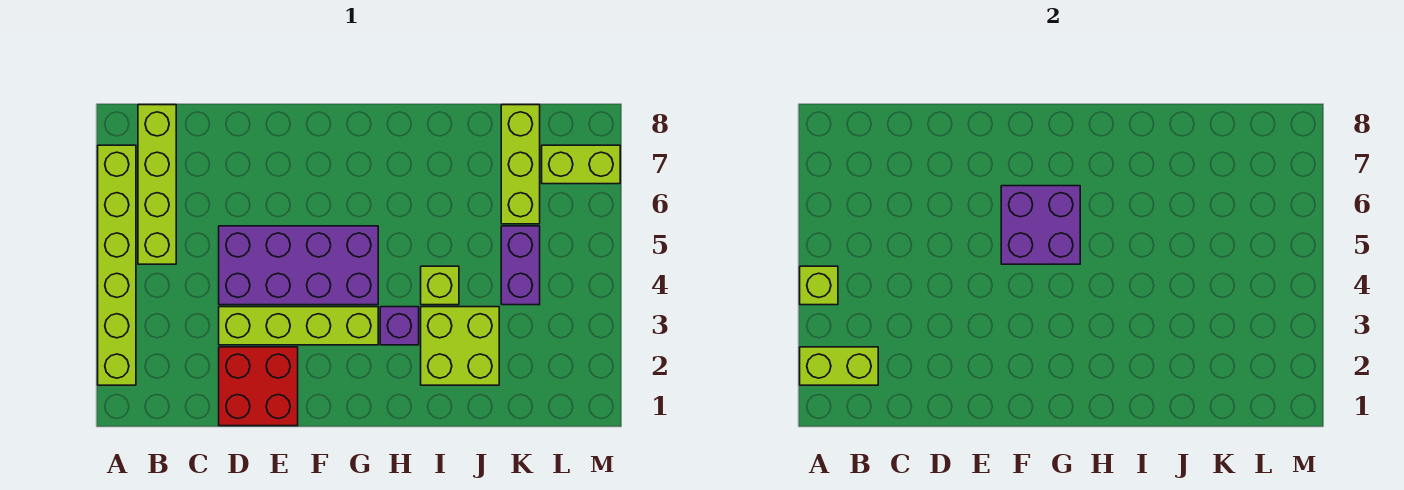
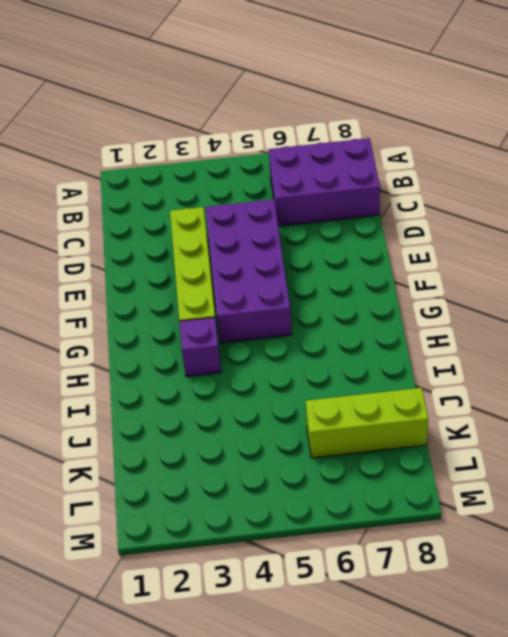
purple brick B6:C8 level 1 -> lime brick B5:B8 level 1
none -> lime brick A2:A7 level 1
none -> red brick D1:E2 level 1
none -> lime brick I2:J3 level 1

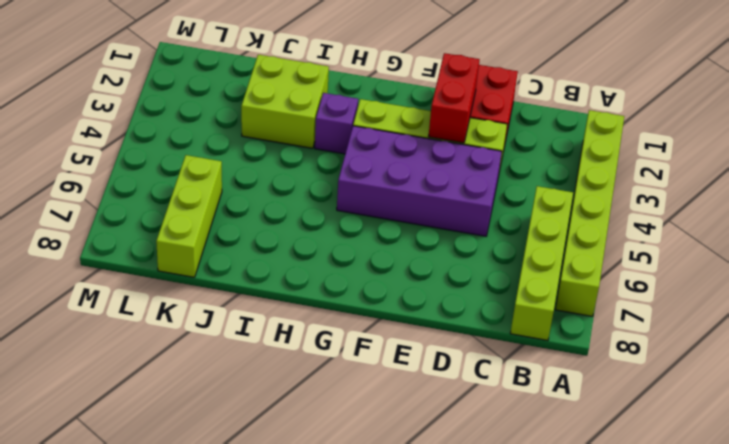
red brick E2:E3 level 2 -> none
none -> lime brick I4 level 1
none -> purple brick K4:K5 level 1
none -> lime brick L7:M7 level 1

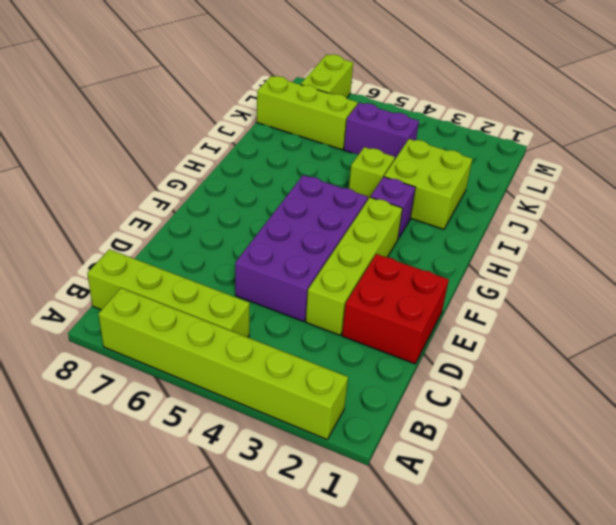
none -> lime brick A2:B2 level 2
none -> lime brick A4 level 2
none -> purple brick F5:G6 level 2

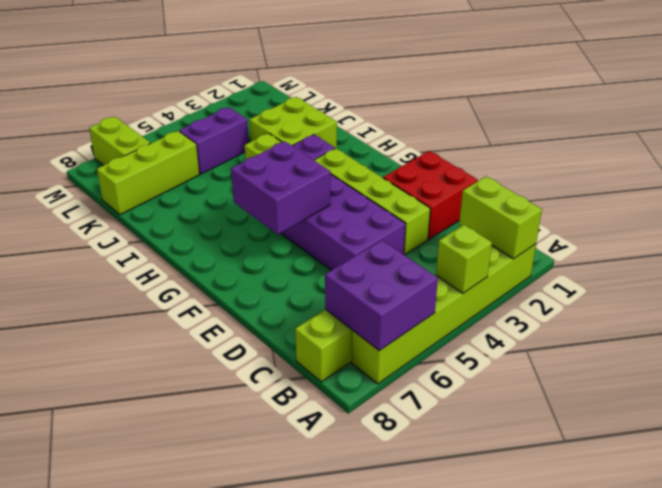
purple brick A6:B7 level 2 -> none

